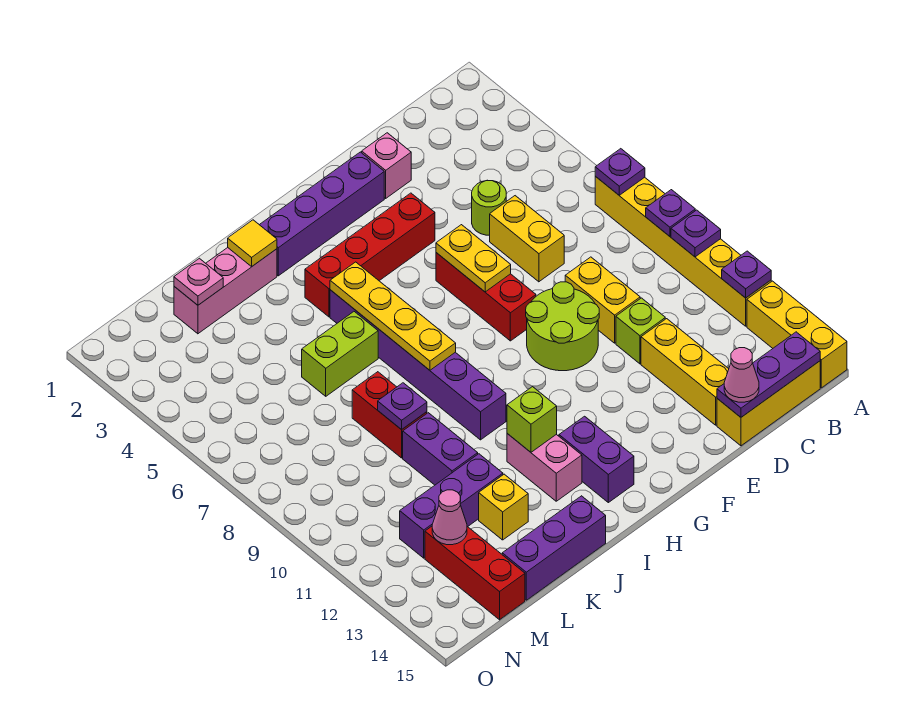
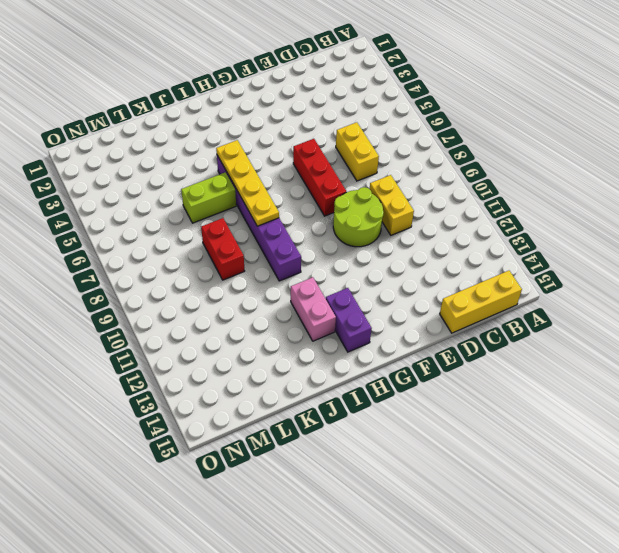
none -> yellow brick A7:A12 level 1
none -> yellow brick A13:A15 level 1
none -> lime round brick D5 level 1
none -> lime brick D11 level 1

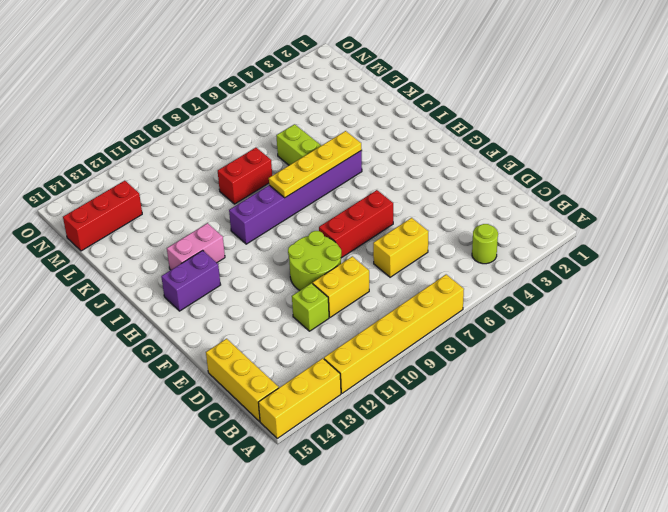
lime round brick B4 level 1 -> lime round brick D5 level 1
none -> yellow brick D12:D14 level 1
none -> pink brick E2 level 1
none -> purple brick F2:I2 level 1
none -> red brick F4:I4 level 1

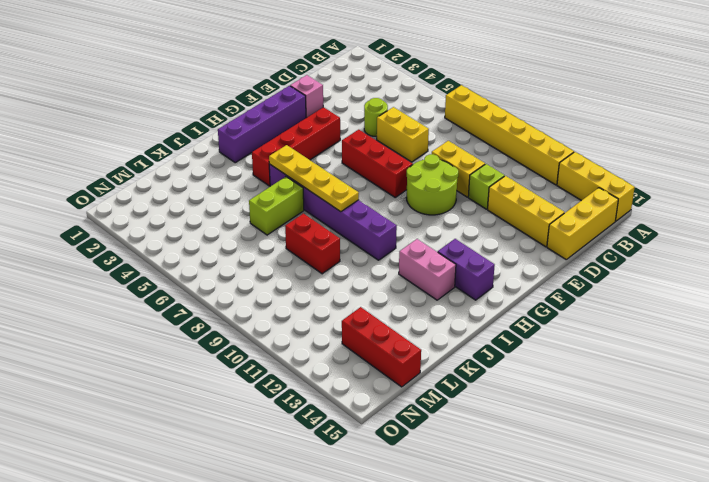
none -> pink brick J2:L2 level 1
none -> purple brick J15:L15 level 1
none -> purple brick K10:K11 level 1
none -> purple brick K12:M12 level 1

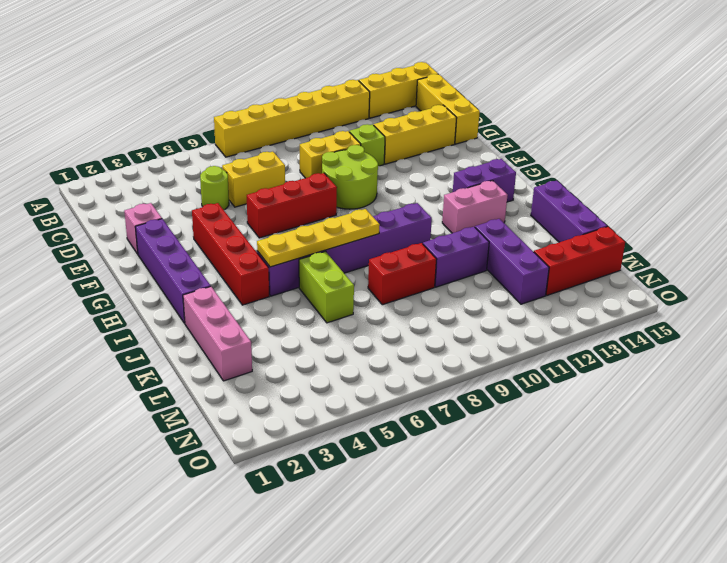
none -> yellow brick K13 level 1
none -> purple plate A7 level 2
none -> purple plate A9 level 2
none -> purple plate A10 level 2

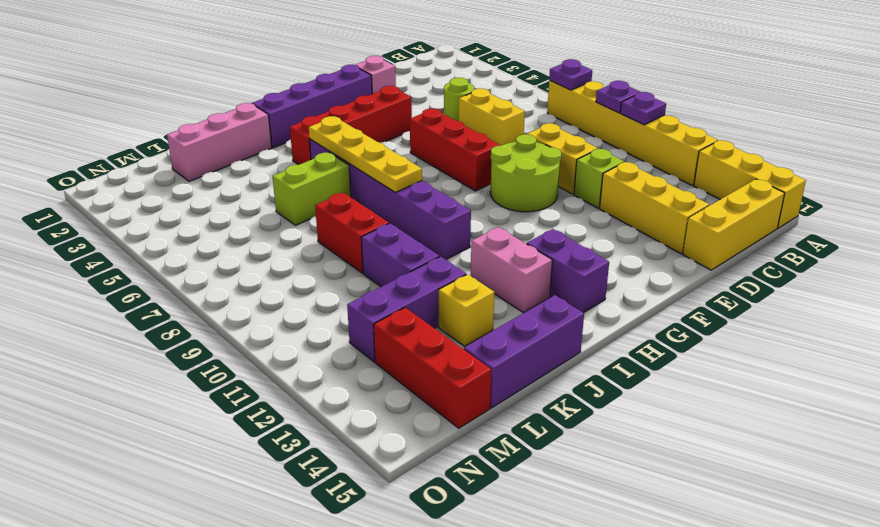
none -> purple plate A12 level 2
none -> purple plate B15:D15 level 2
none -> yellow plate F6:F7 level 2
none -> lime brick I12 level 2

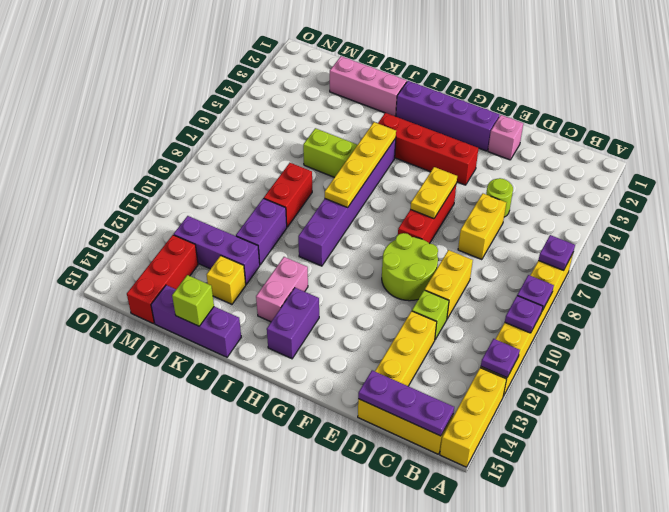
lime brick K15 level 2 -> lime brick I12 level 2
none -> yellow tile J2 level 2
none -> purple plate K9 level 2
none -> pink plate L2 level 2
none -> pink cone M13 level 2

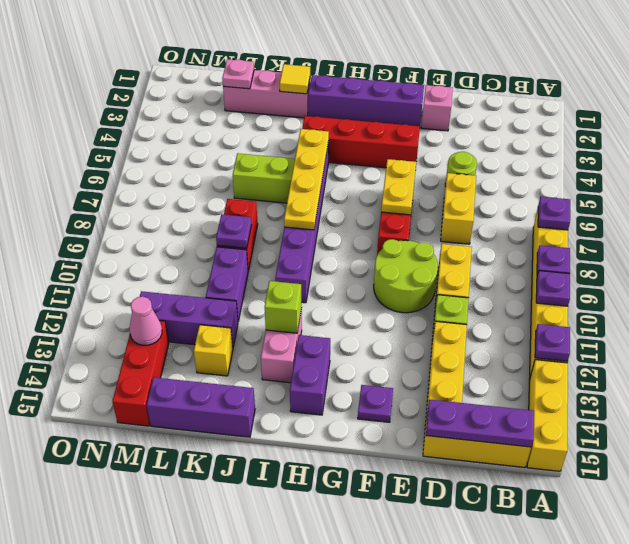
purple plate F14 level 1 -> none
none -> pink cone D15 level 3

